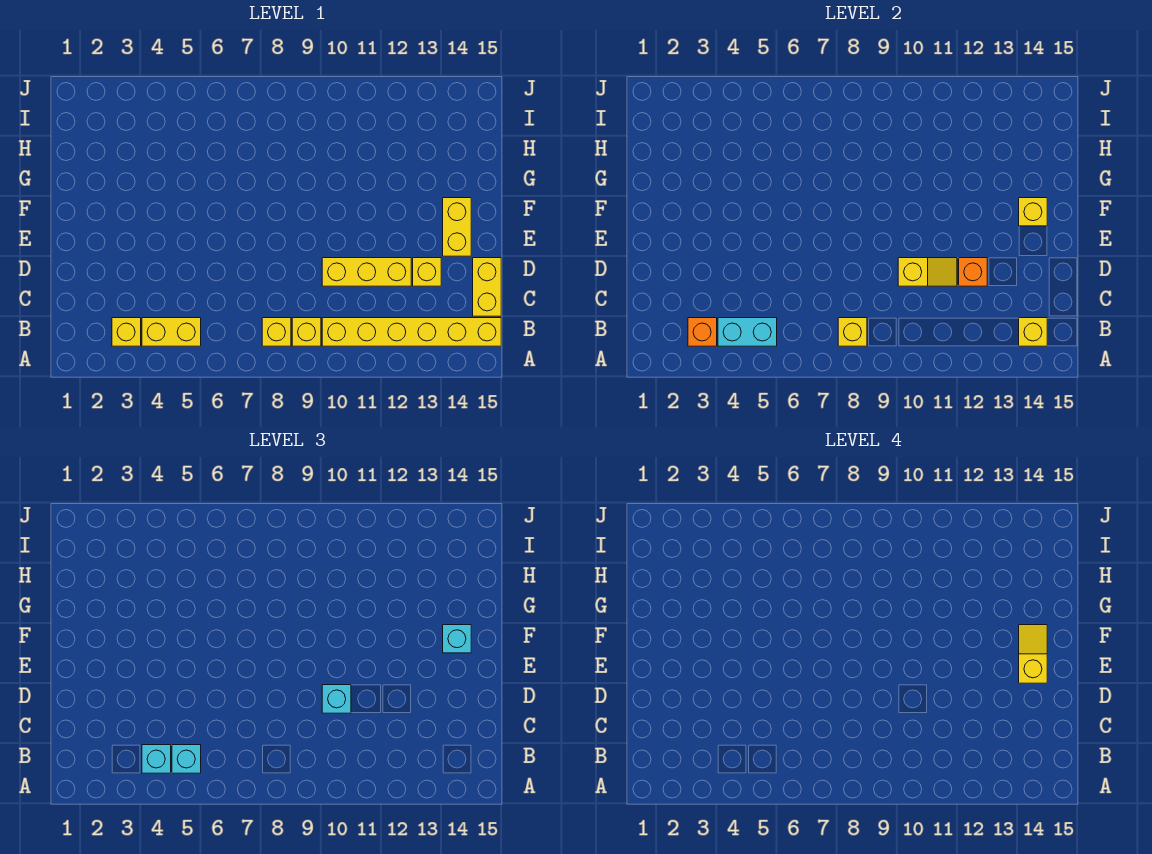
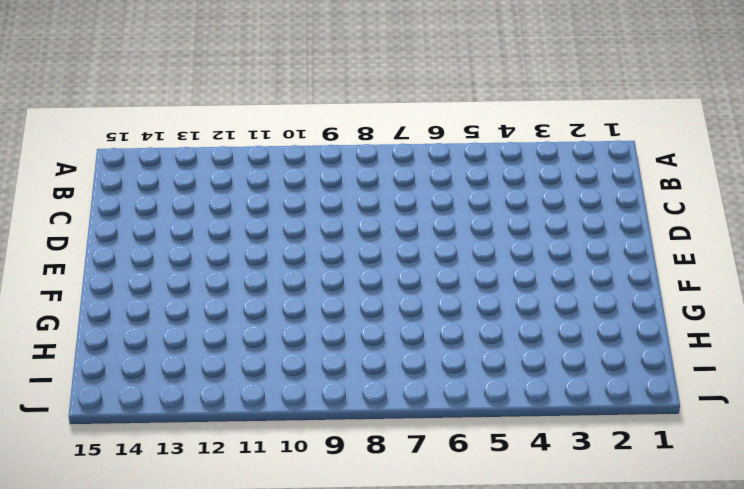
none -> yellow brick B3 level 1
none -> yellow brick B4:B5 level 1
none -> yellow brick B8 level 1

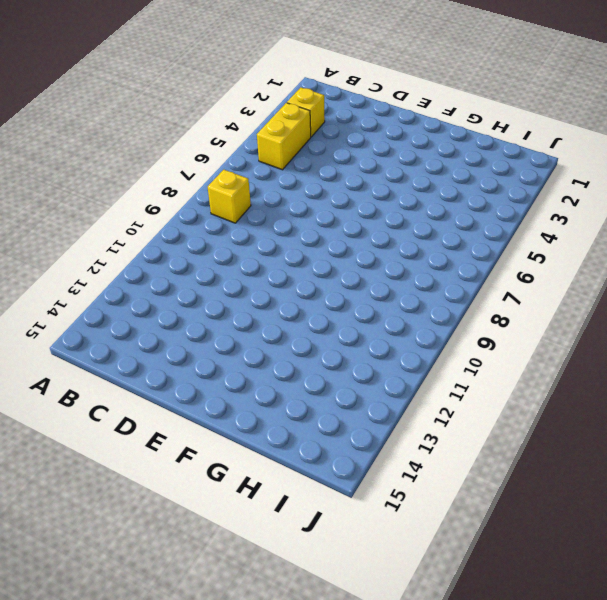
none -> yellow brick B9 level 1
none -> yellow brick B10:B15 level 1
none -> yellow brick C15:D15 level 1

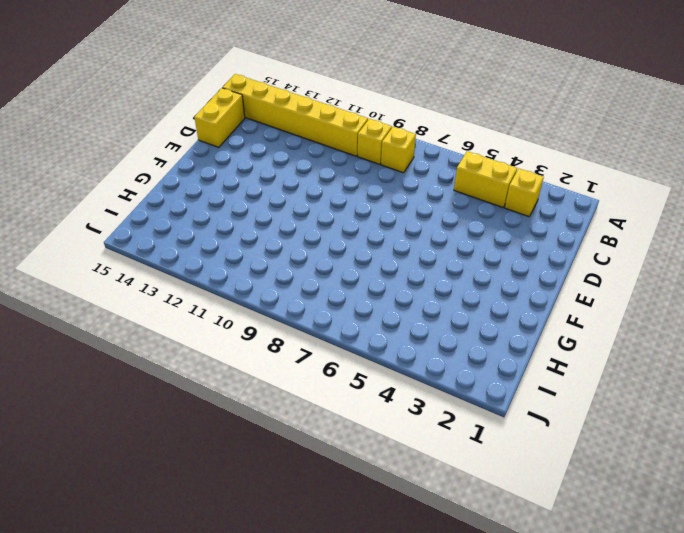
none -> yellow brick D10:D12 level 1
none -> yellow brick D13 level 1
none -> yellow brick E14:F14 level 1

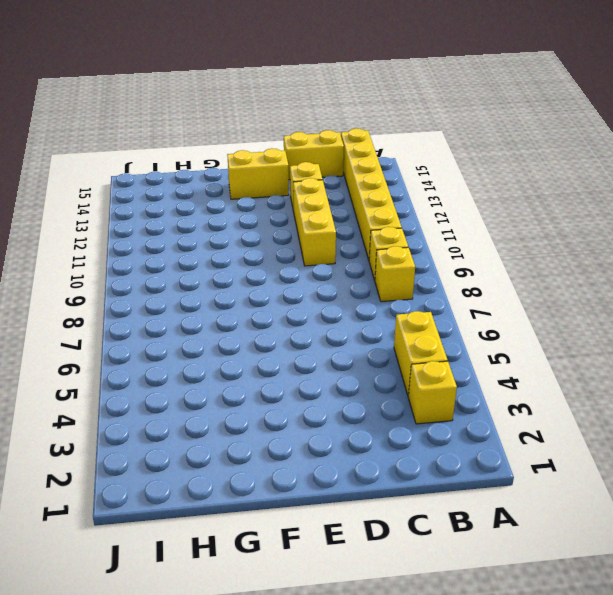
none -> orange brick B3 level 2
none -> cyan brick B4:B5 level 2
none -> yellow brick B8 level 2

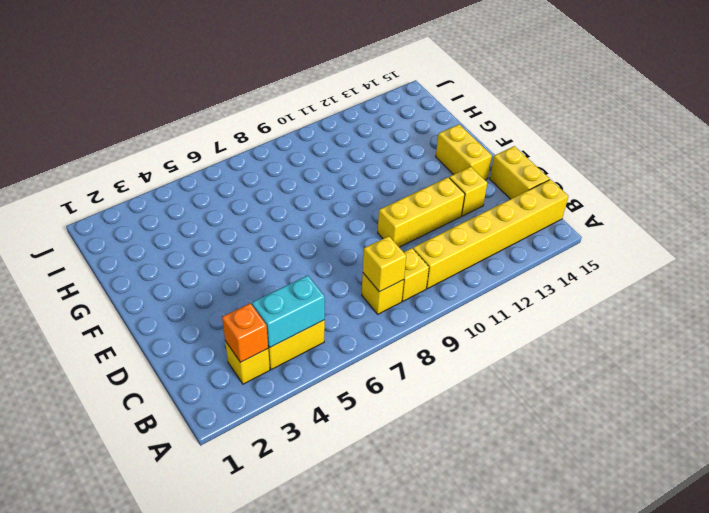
none -> yellow brick B14 level 2
none -> yellow slope D10:D11 level 2 top 10
none -> orange brick D12 level 2

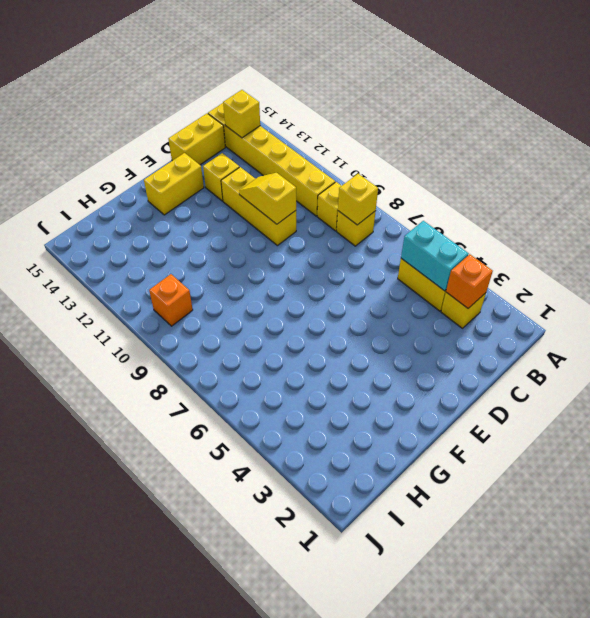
orange brick I10 level 1 -> orange brick D12 level 2
none -> yellow brick F14 level 2
none -> cyan brick B4 level 3
none -> cyan brick B5 level 3

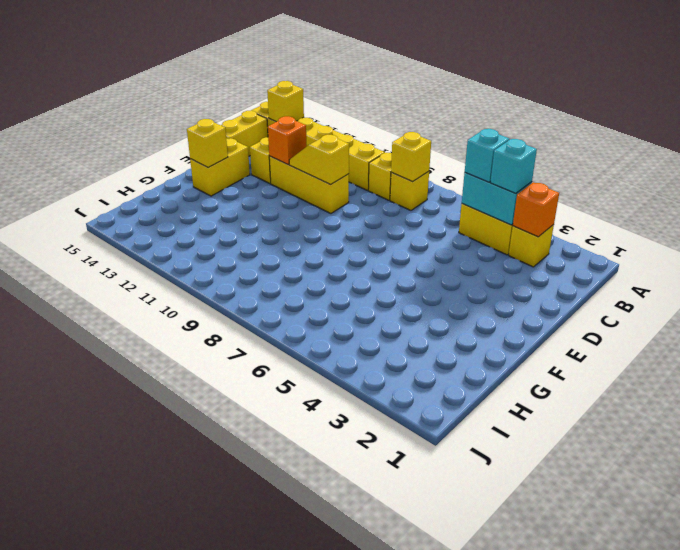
none -> cyan brick D10 level 3
none -> cyan brick F14 level 3
none -> yellow slope E14:F14 level 4 top E

